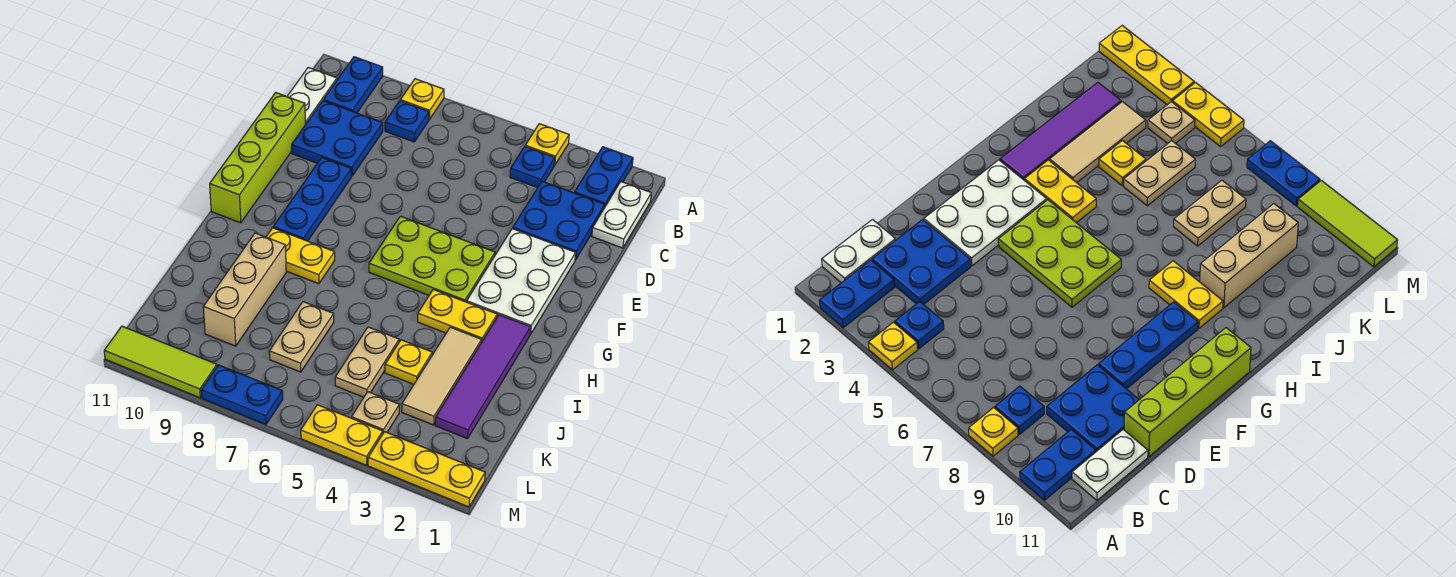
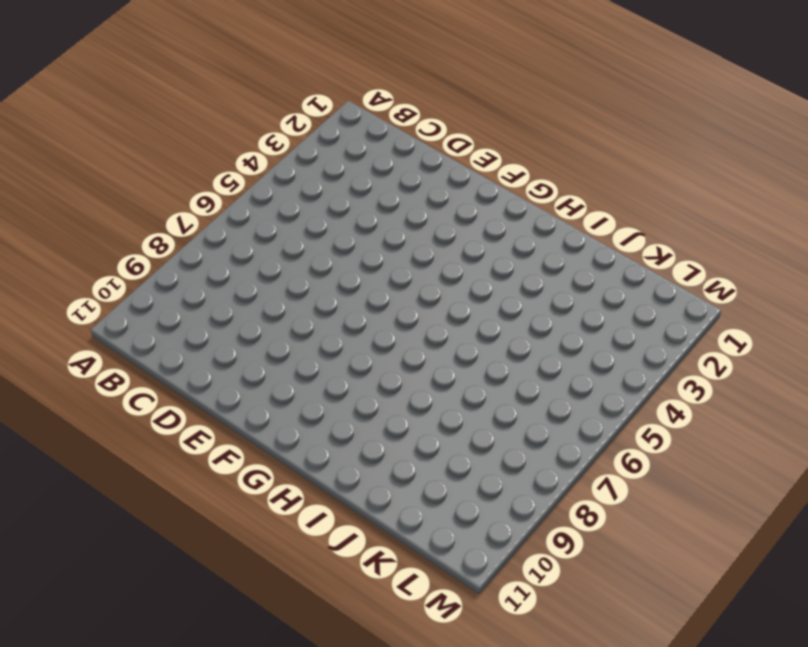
none -> blue plate A2:B2 level 1
none -> yellow plate A4 level 1
none -> yellow plate A8 level 1

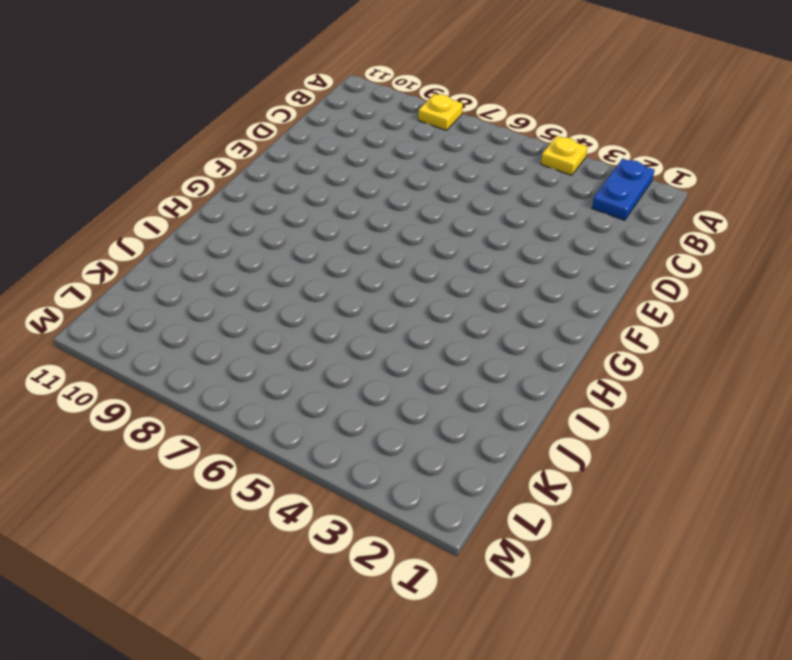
none -> blue plate A10:B10 level 1
none -> white plate B1:C1 level 1
none -> blue plate B4 level 1

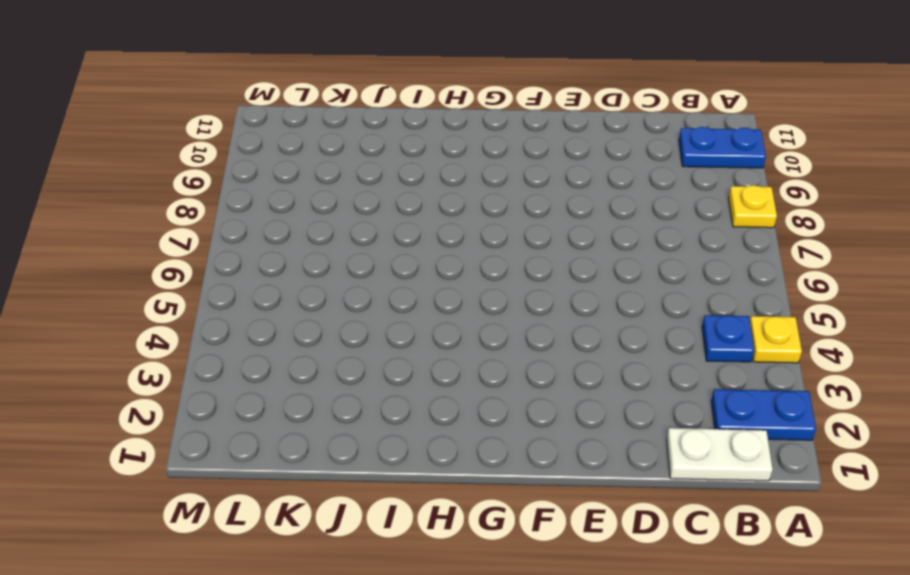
none -> blue plate B8 level 1
none -> white plate B11:C11 level 1
none -> blue plate C2:D3 level 1

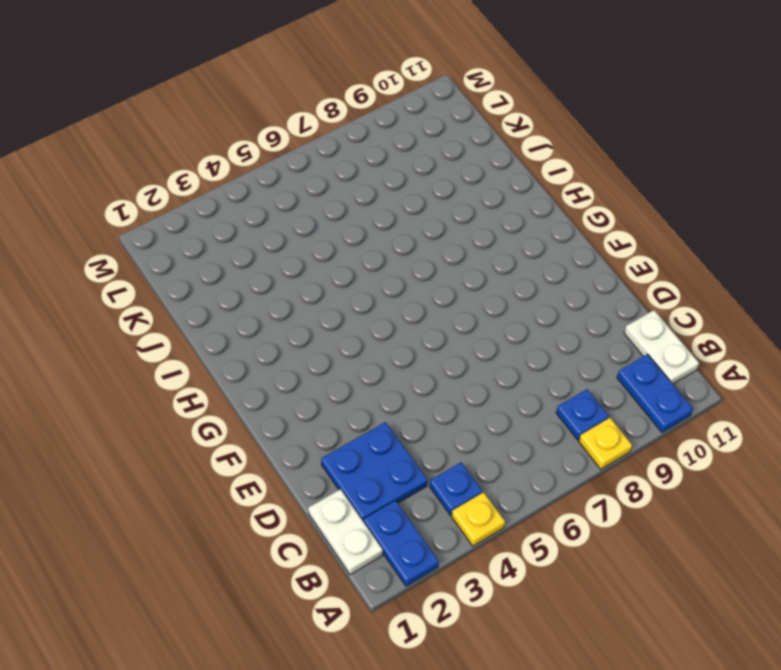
none -> blue plate C9:D10 level 1
none -> lime brick D11:G11 level 1
none -> white plate E2:G3 level 1

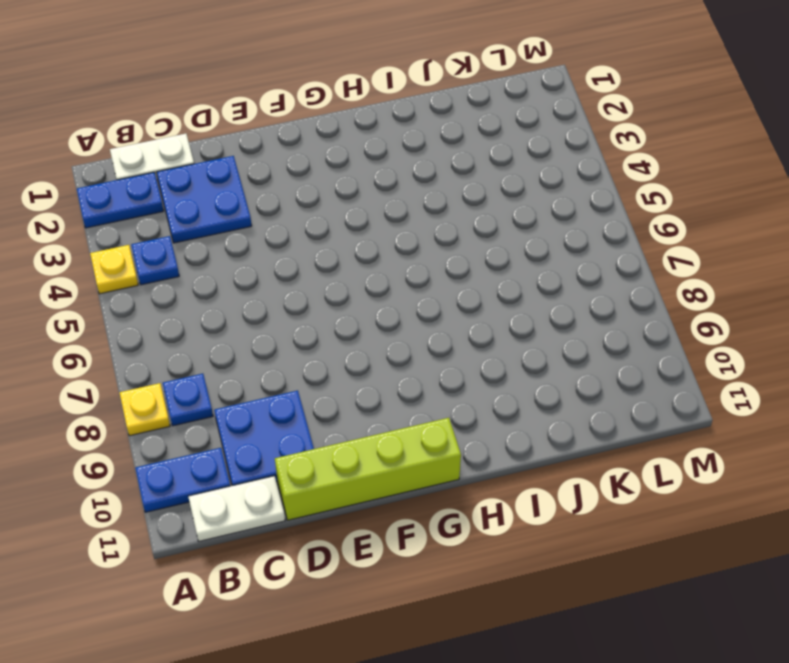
none -> white plate E2:G3 level 1
none -> blue plate E9:G9 level 1
none -> lime plate F4:G6 level 1

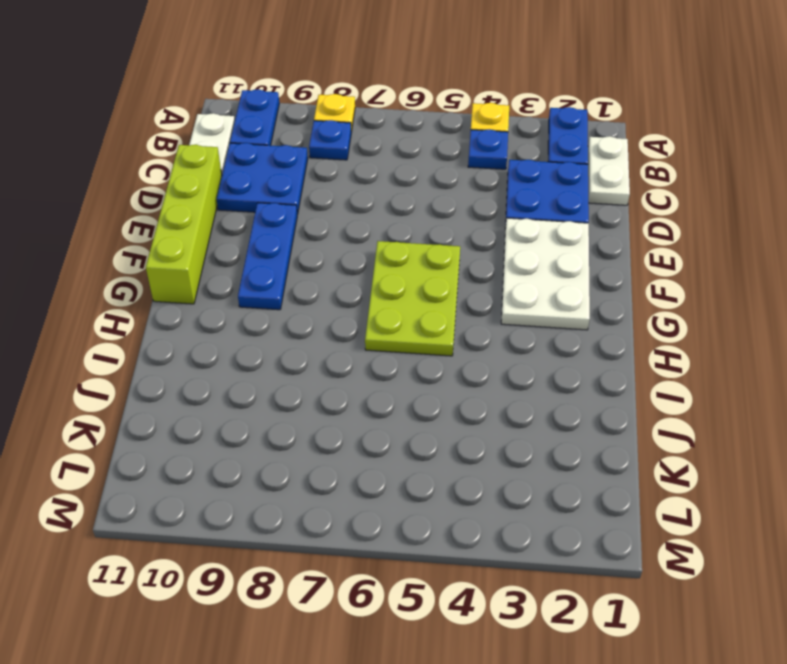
lime plate F5:H6 level 1 -> lime plate F4:G6 level 1
none -> purple tile H2:K2 level 1
none -> yellow plate H3:H4 level 1
none -> yellow plate H8:H9 level 1

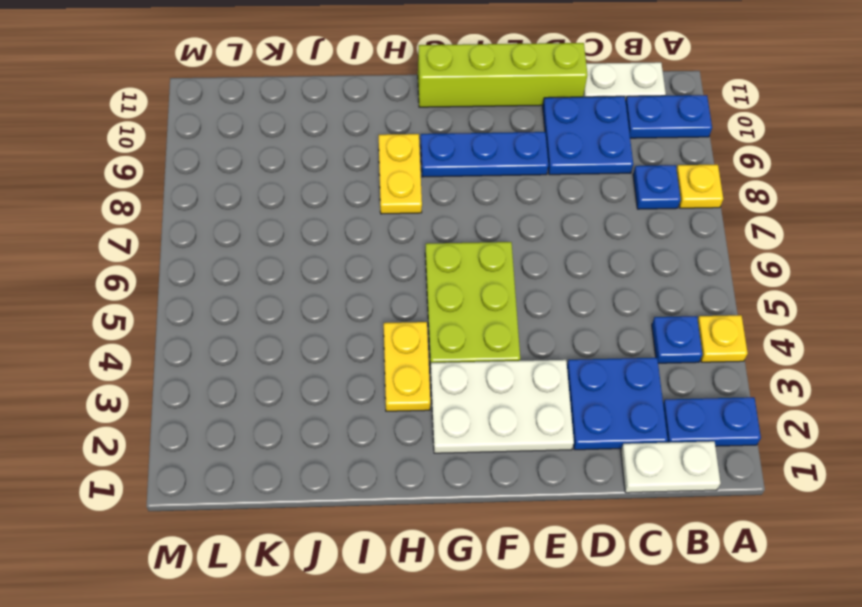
none -> purple tile H2:K2 level 1
none -> tan tile I3:K3 level 1
none -> tan brick I9:K9 level 1

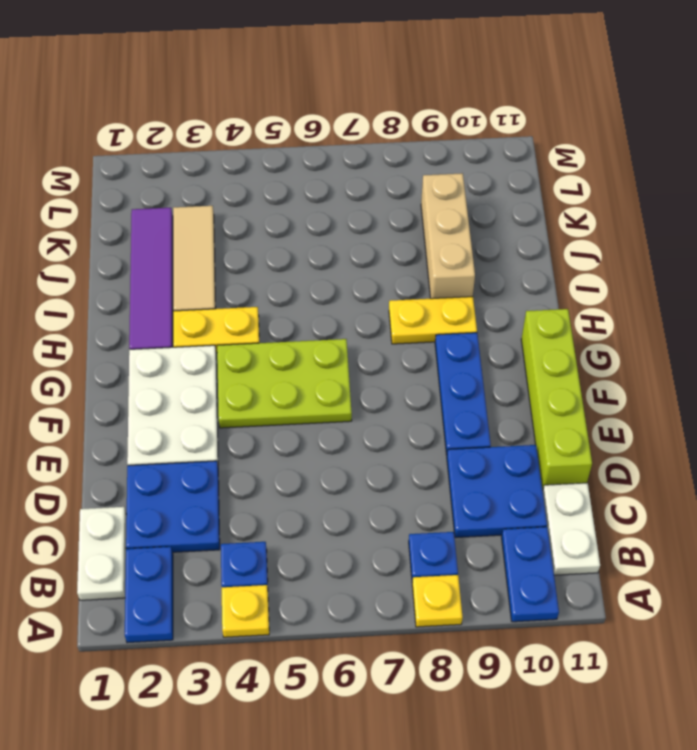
none -> yellow plate J4 level 1
none -> tan plate J5:K5 level 1
none -> tan plate J7:K7 level 1

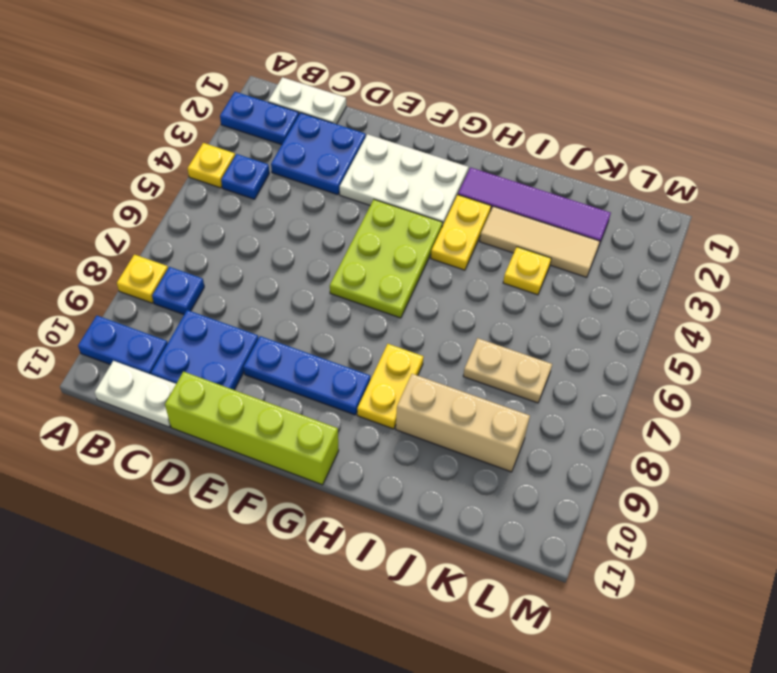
none -> tan plate J5:K5 level 1
none -> tan plate L4 level 1
none -> yellow plate M1:M3 level 1

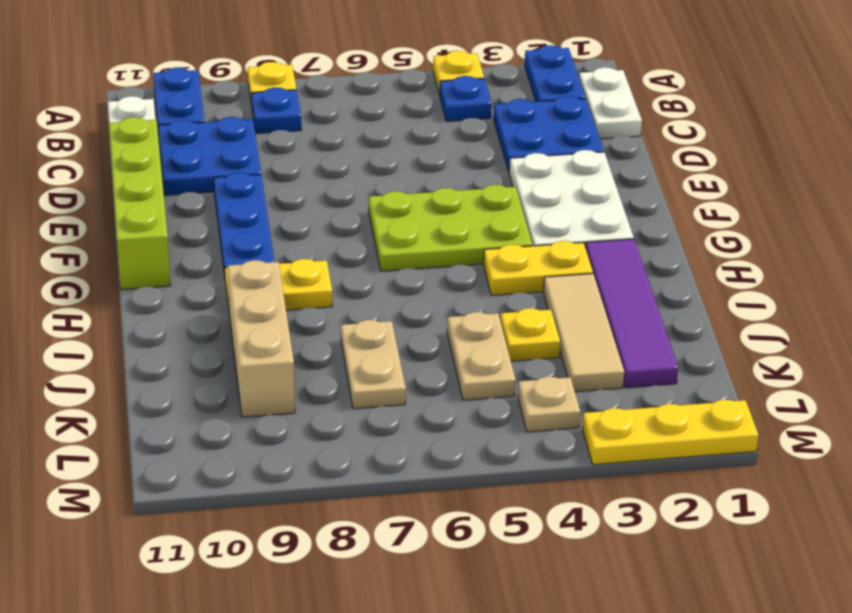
none -> yellow plate M4:M5 level 1
none -> blue plate M7:M8 level 1
none -> lime tile M9:M11 level 1

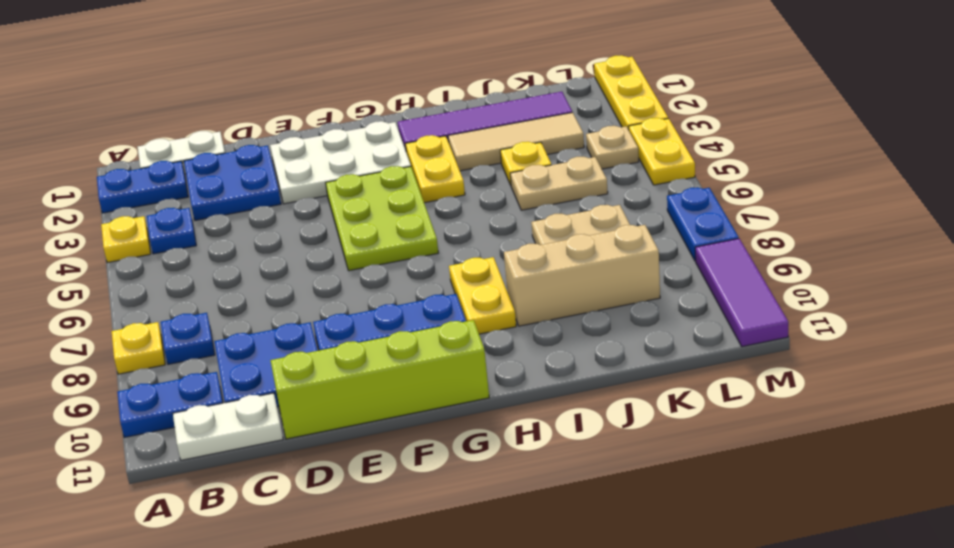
purple tile M9:M11 level 1 -> lime tile M9:M11 level 1

